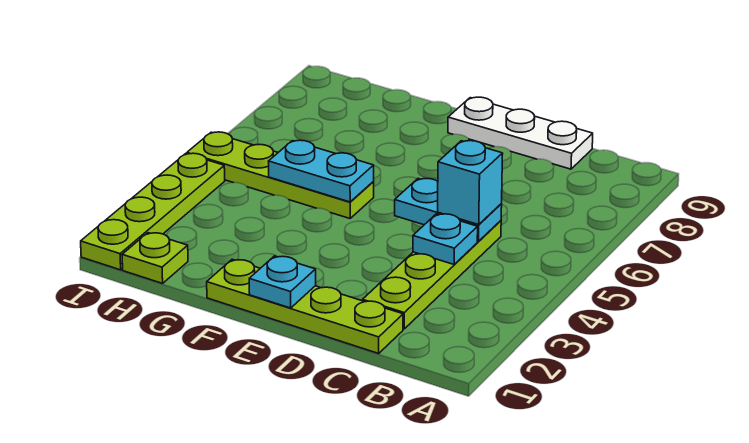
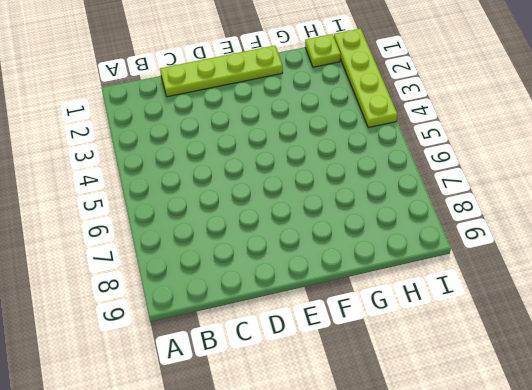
none -> lime plate C2:C5 level 1
none -> white plate C9:E9 level 1

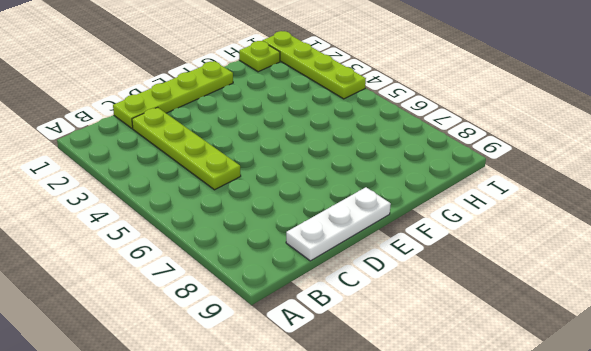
none -> lime plate F5:I5 level 1
none -> cyan plate C4 level 2

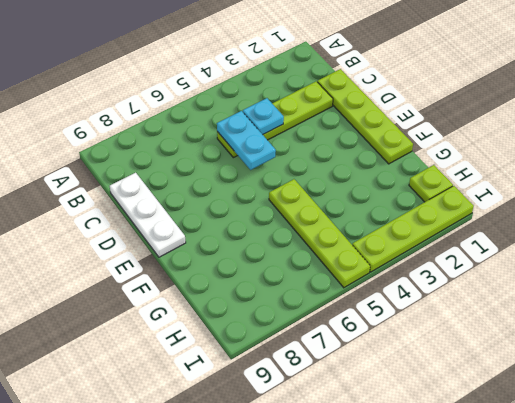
none -> cyan plate E1 level 2
none -> cyan plate F5:G5 level 2

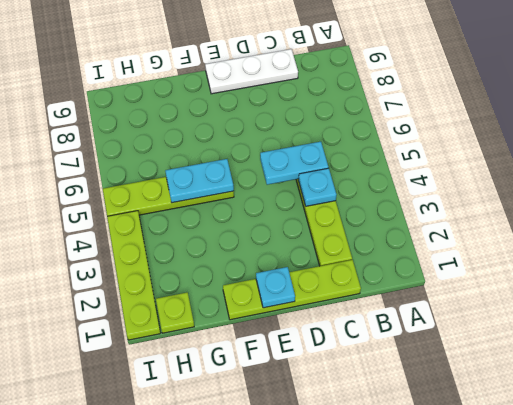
none -> cyan brick C5 level 3

